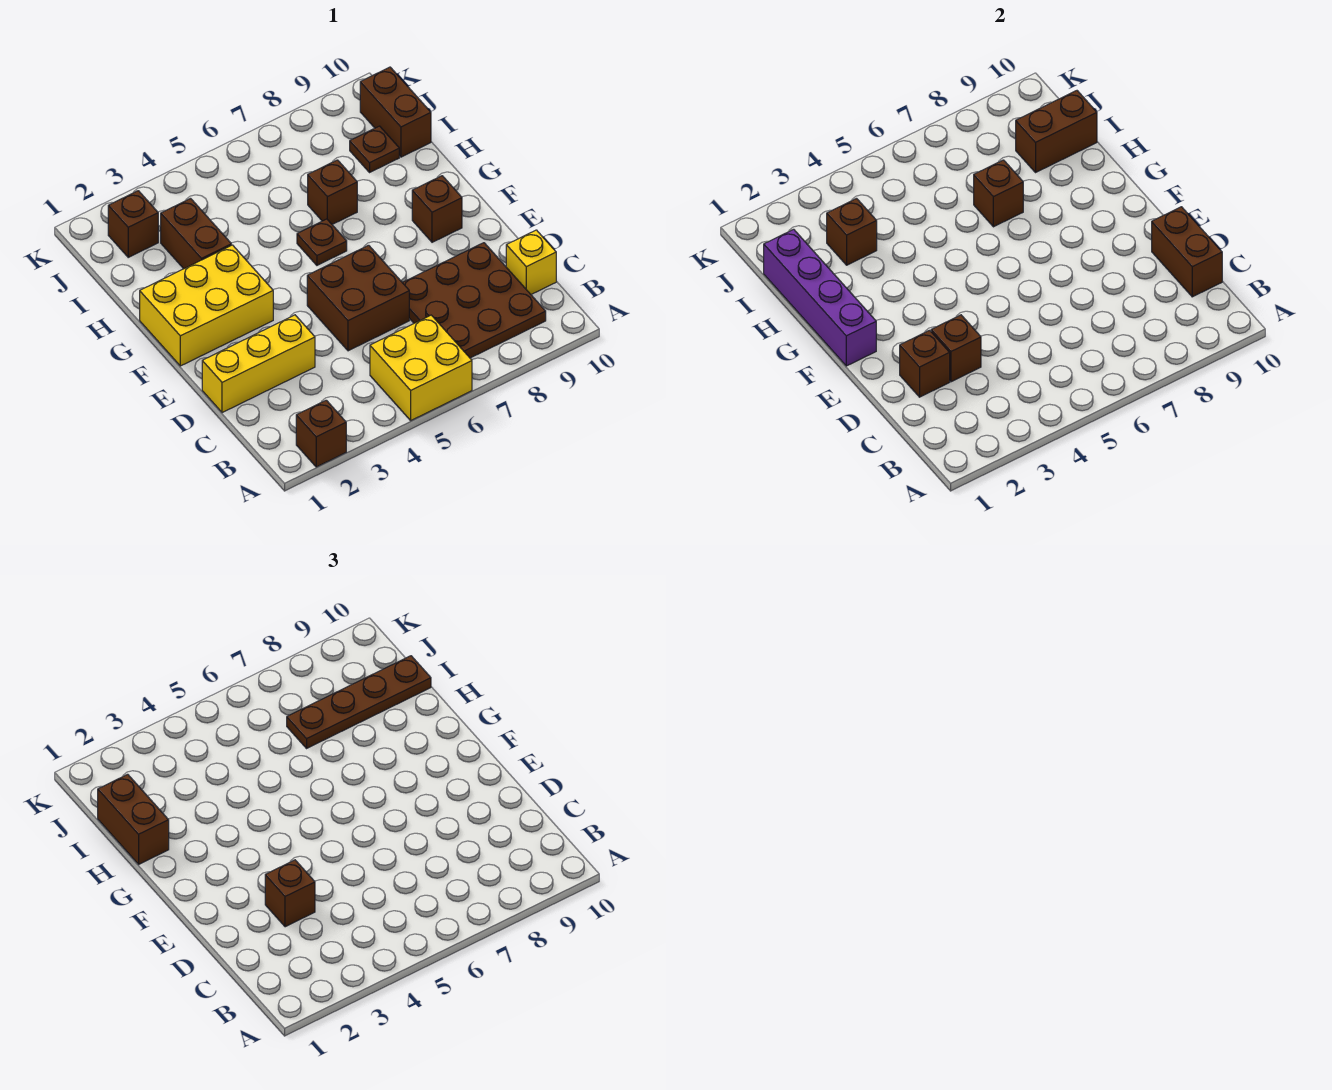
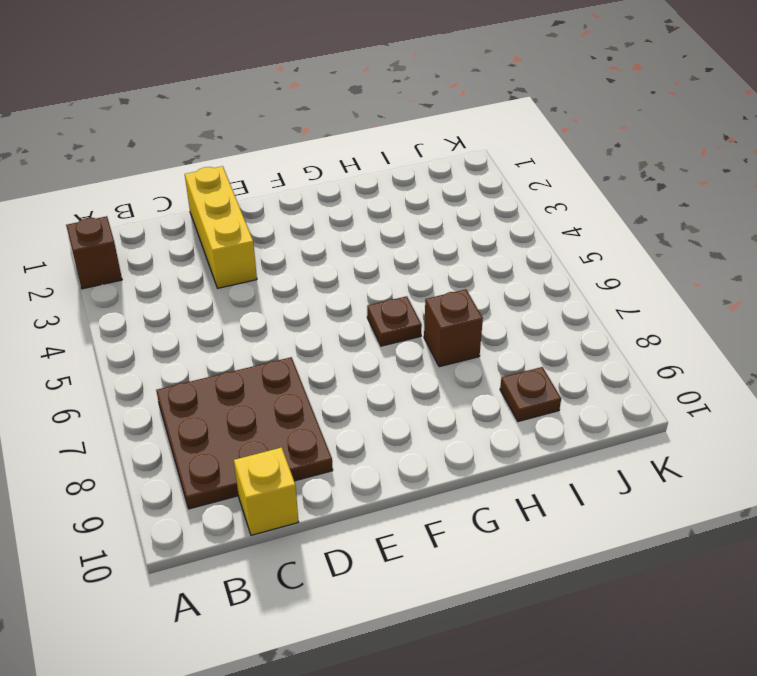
none -> yellow brick A5:B6 level 1
none -> brown brick D5:E6 level 1
none -> yellow brick F1:G3 level 1

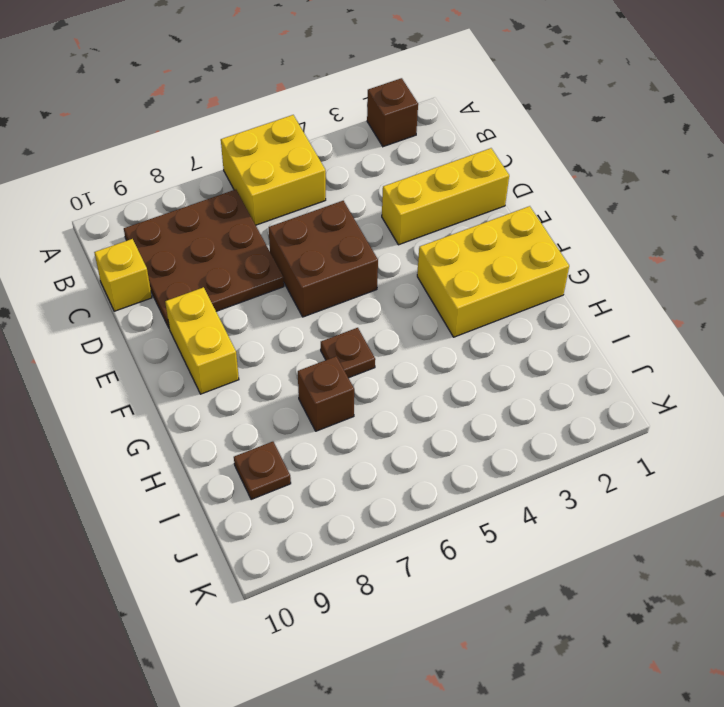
yellow brick E9:F9 level 1 -> brown brick F9 level 1
none -> brown brick H3:I3 level 1
none -> brown brick I10:J10 level 1
none -> brown brick J2 level 1

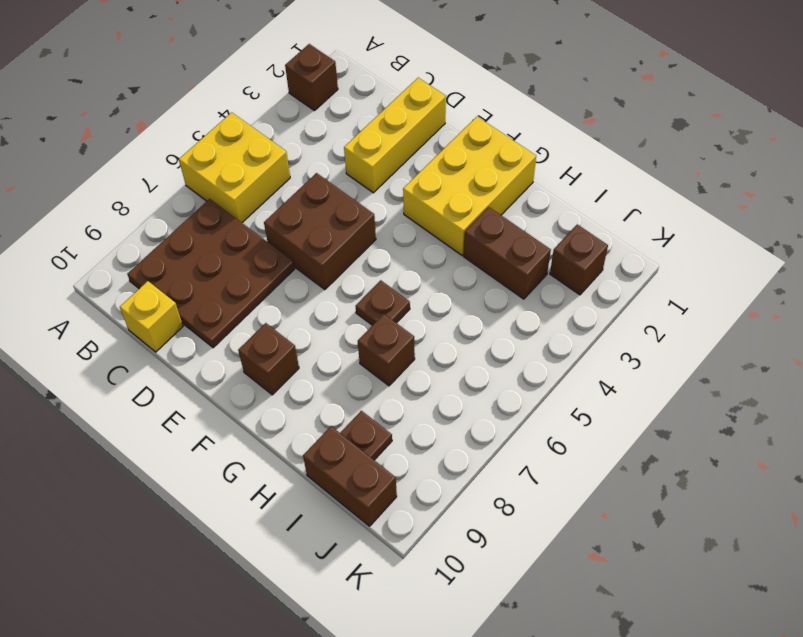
none -> brown brick C10:D10 level 2
none -> brown brick D2 level 2
none -> brown brick D3 level 2

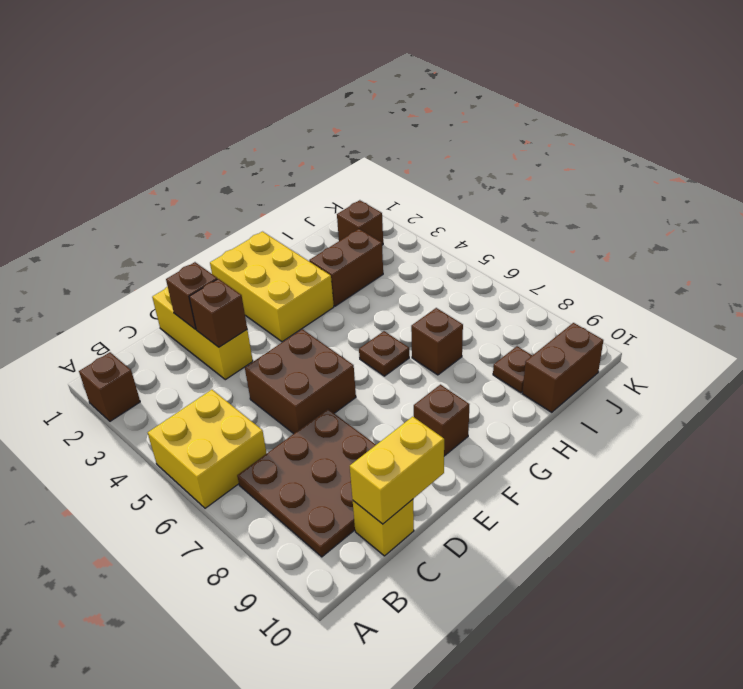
yellow brick C10:D10 level 2 -> brown brick C10:D10 level 2
none -> purple brick F1:I1 level 2
none -> brown brick H7 level 2
none -> brown brick I3 level 2

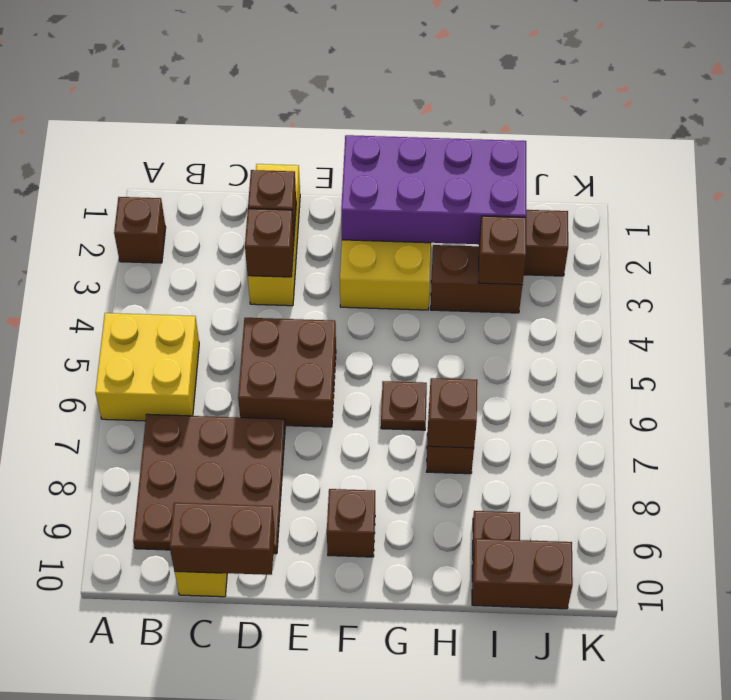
purple brick F1:I2 level 2 -> purple brick F1:I1 level 2
none -> brown brick I9:I10 level 2
none -> brown brick D3 level 3
none -> brown brick H1:I1 level 3

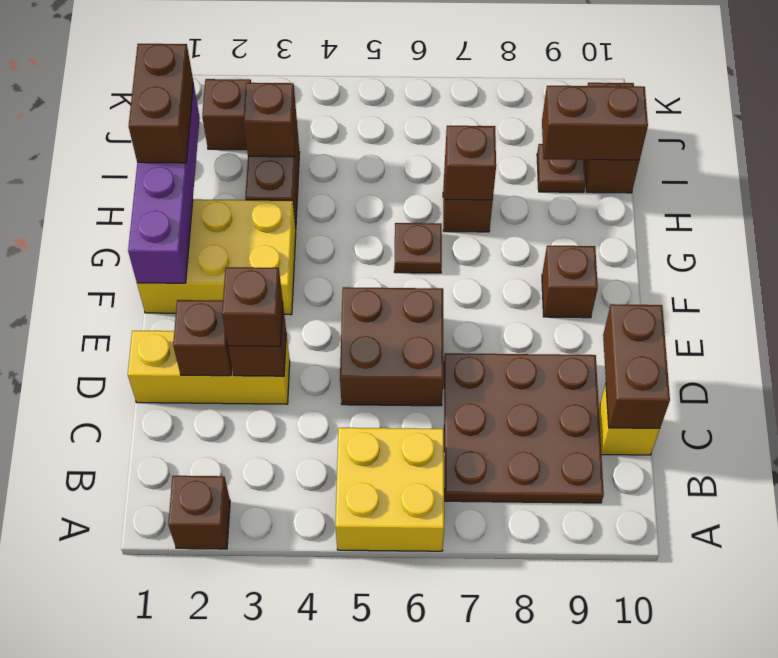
none -> brown plate I7:I10 level 3

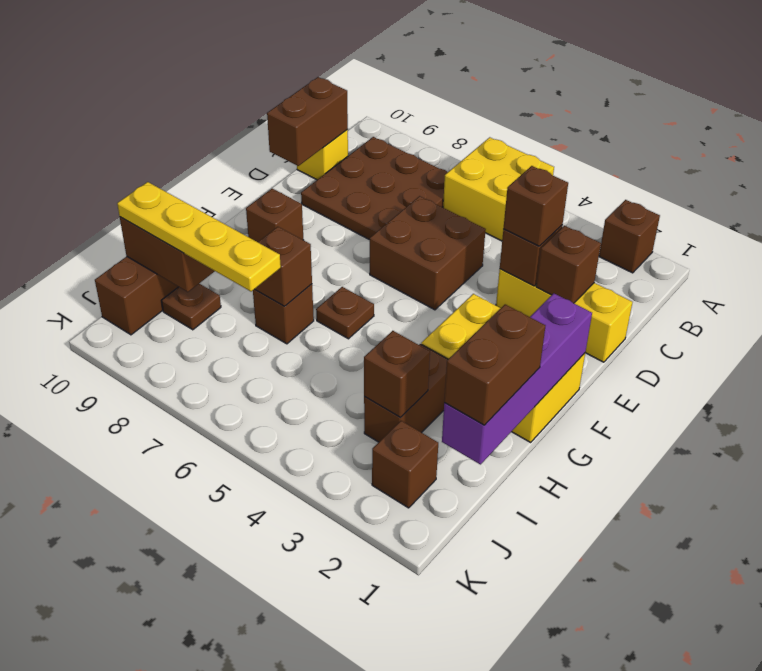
yellow plate I7:I10 level 3 -> brown plate I7:I10 level 3

